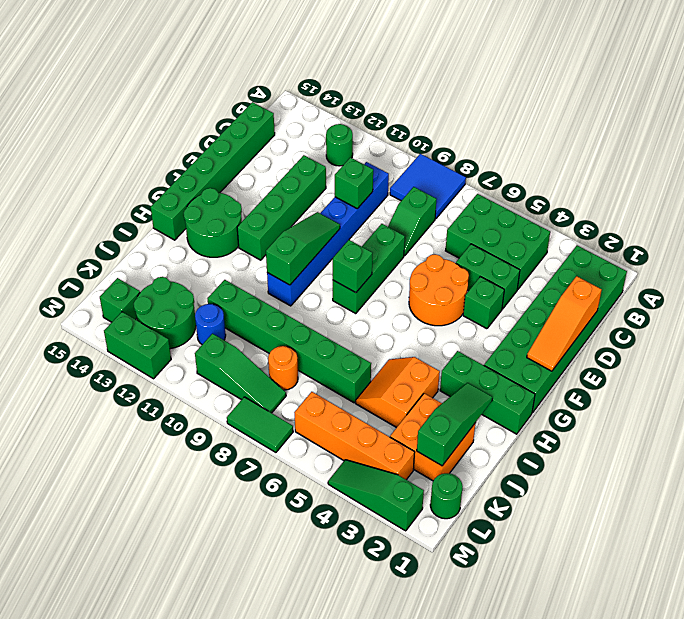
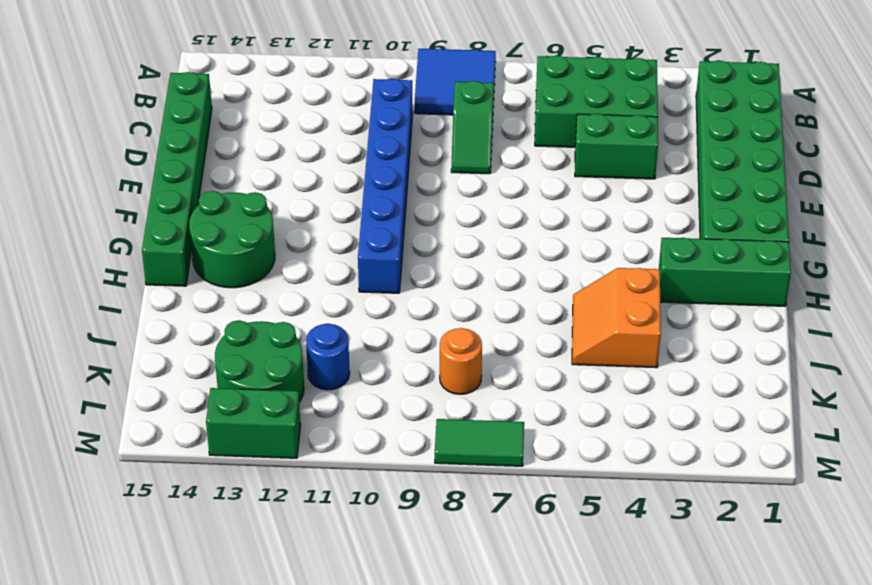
none -> green round brick B12 level 1
none -> green brick D12:G12 level 1
none -> green brick E4 level 1
none -> orange round brick E5:F6 level 1

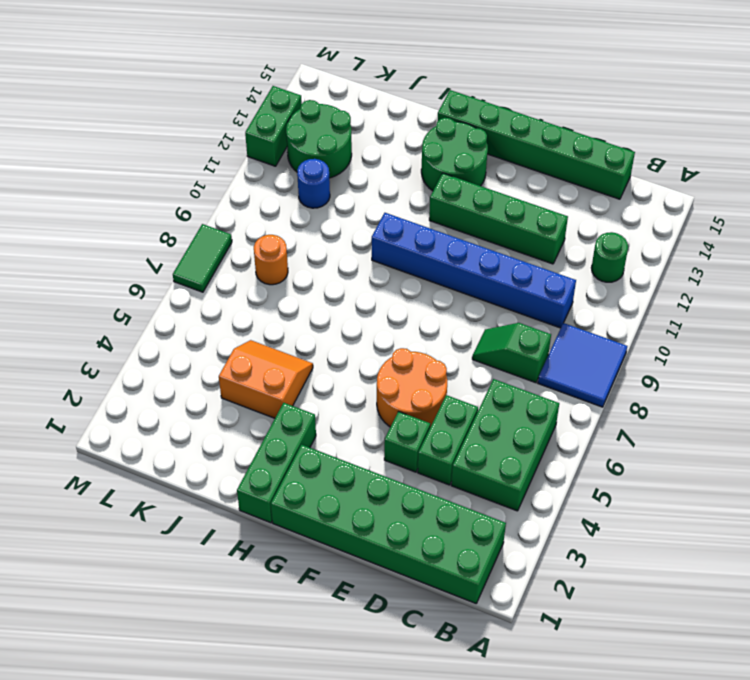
none -> green brick E8:G8 level 1
none -> orange brick J2:K3 level 1
none -> green brick J6:J11 level 1
none -> green round brick L1 level 1

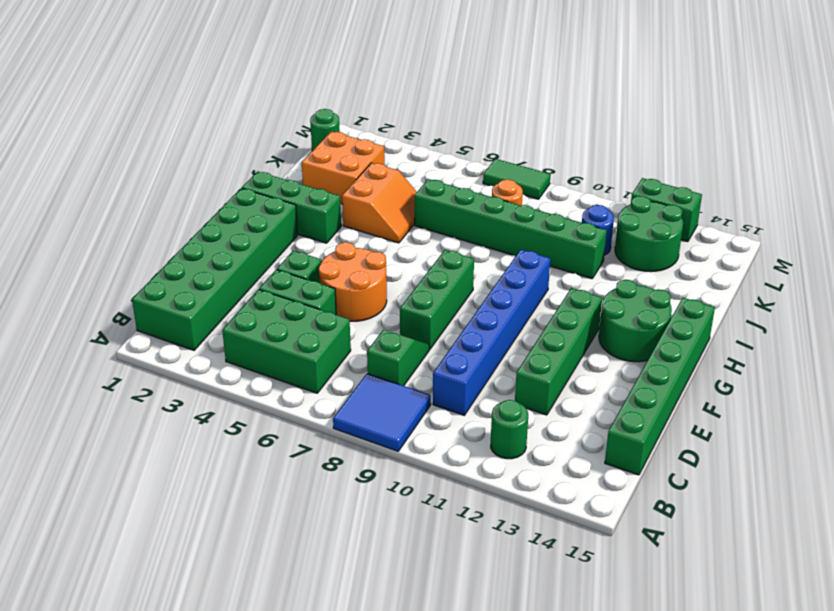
none -> orange brick L3:L6 level 1
none -> green slope L8:L10 level 1 top 10
none -> green brick L14 level 1
none -> green slope M2:M4 level 1 top 2

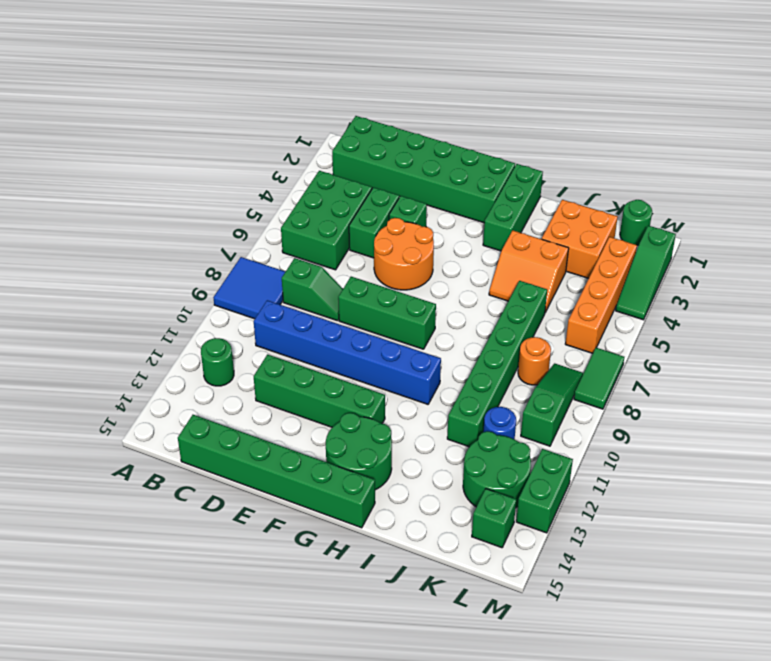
none -> orange slope D1:F1 level 2 top D
none -> green brick D10 level 2
none -> green slope F10:H10 level 2 top H
none -> green brick G8 level 2

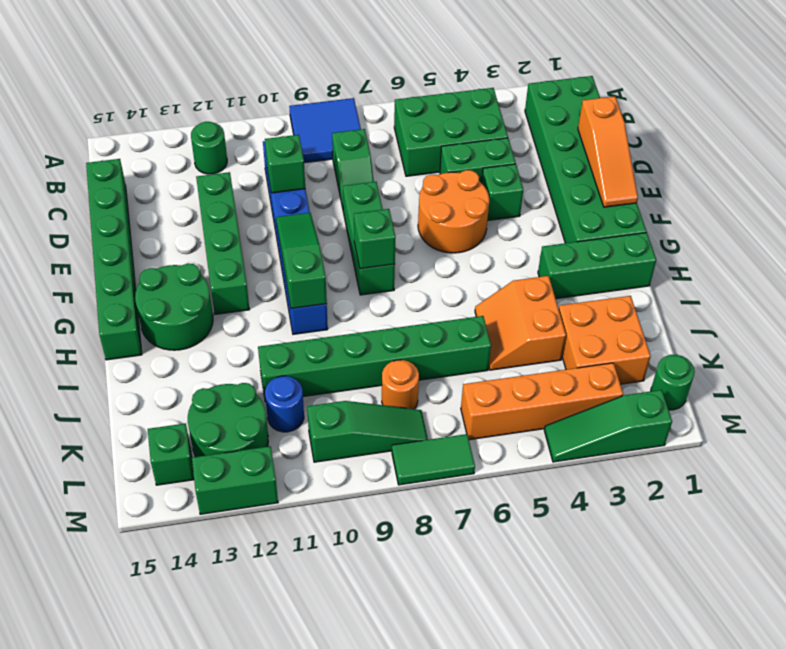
none -> green slope I2:K2 level 2 top K

